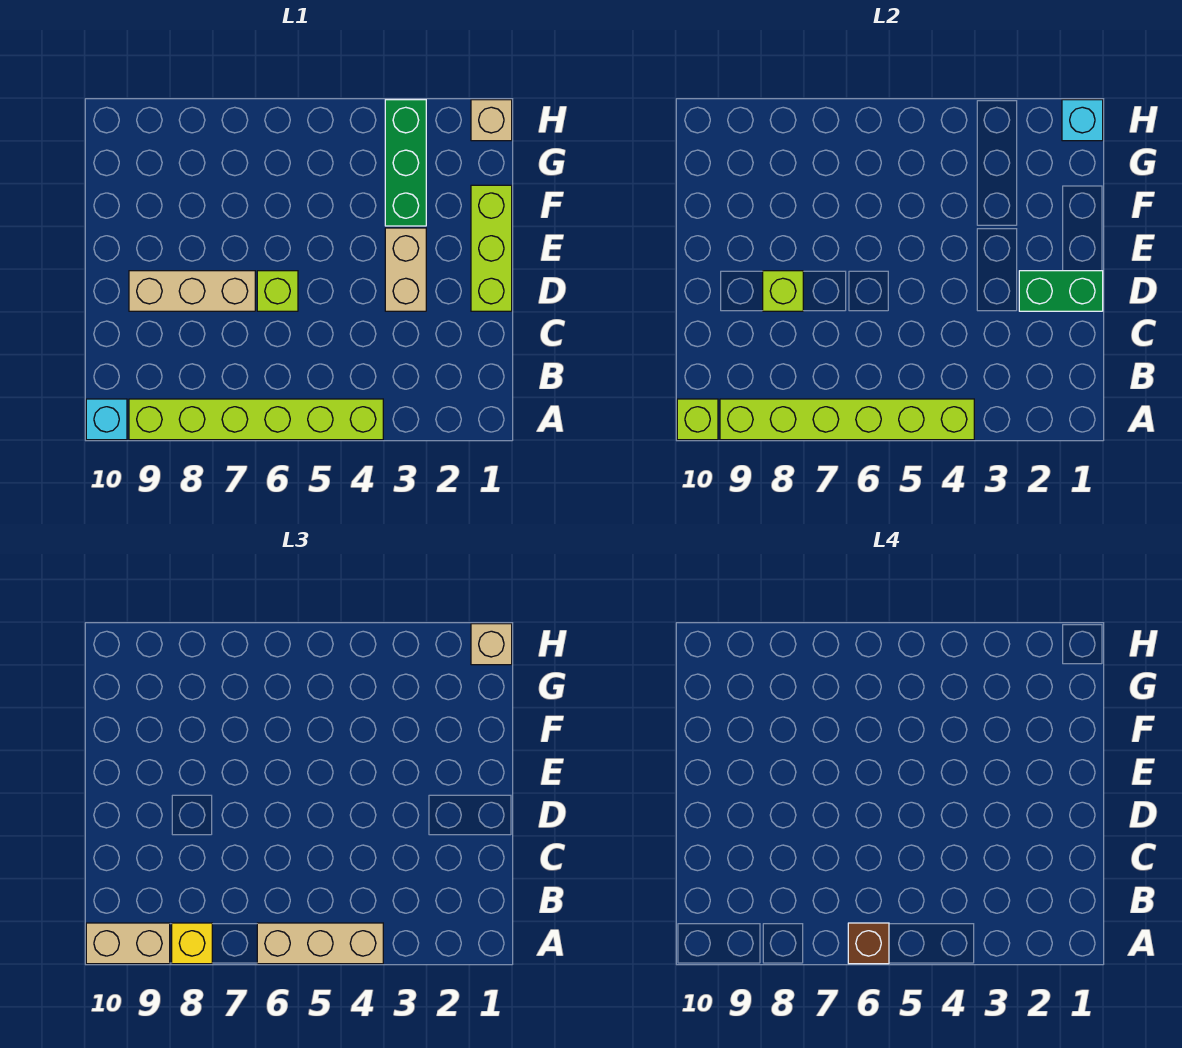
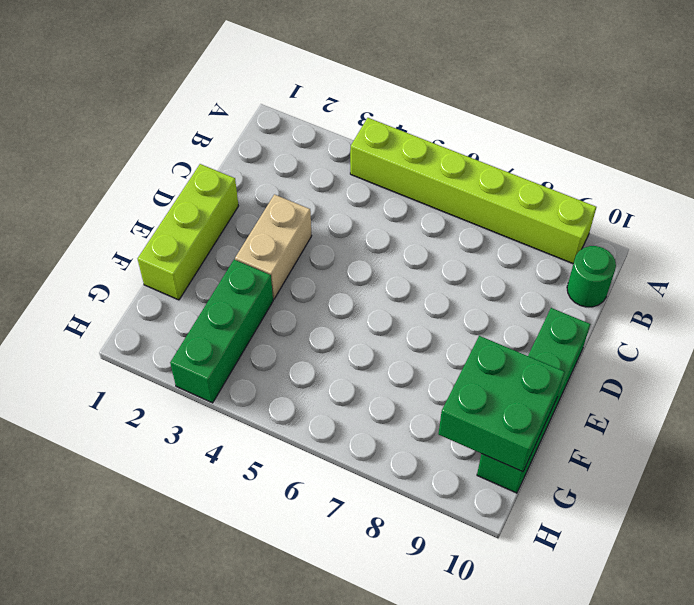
green round brick B10 level 1 -> none
green brick D10:G10 level 1 -> none
green brick F9:G10 level 2 -> none
none -> cyan brick A10 level 1
none -> lime brick D6 level 1
none -> tan brick D7:D9 level 1

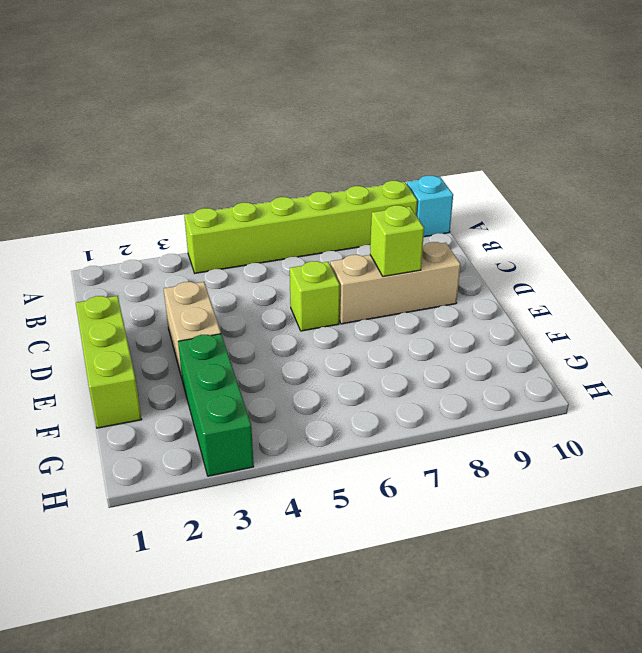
none -> tan brick H1 level 1
none -> lime brick A4:A9 level 2
none -> lime brick A10 level 2

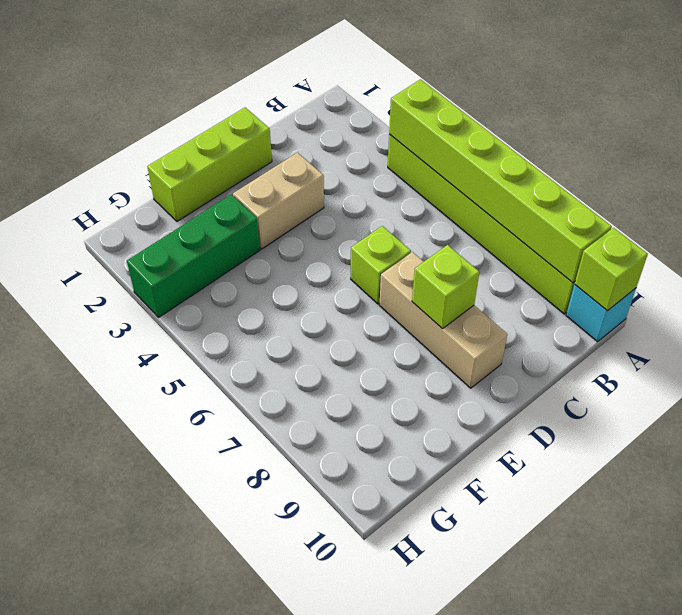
none -> tan brick H1 level 1
none -> green brick D1:D2 level 2
none -> cyan brick H1 level 2

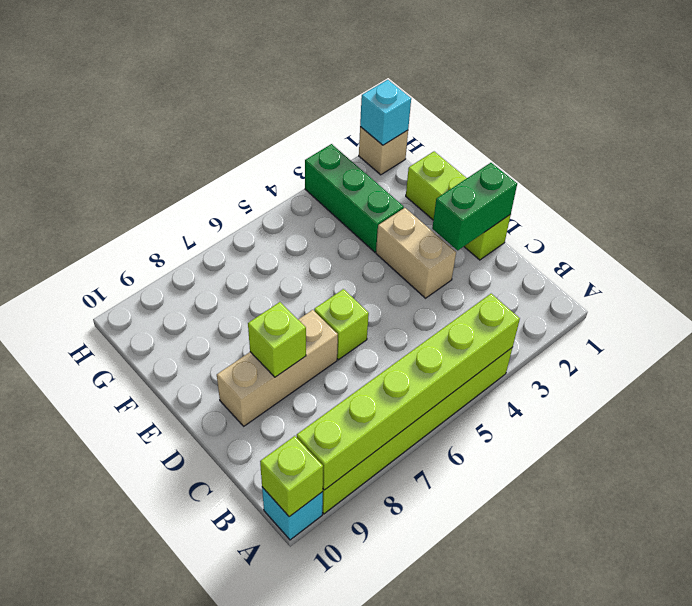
none -> tan brick A4:A6 level 3
none -> yellow brick A8 level 3
none -> tan brick A9:A10 level 3

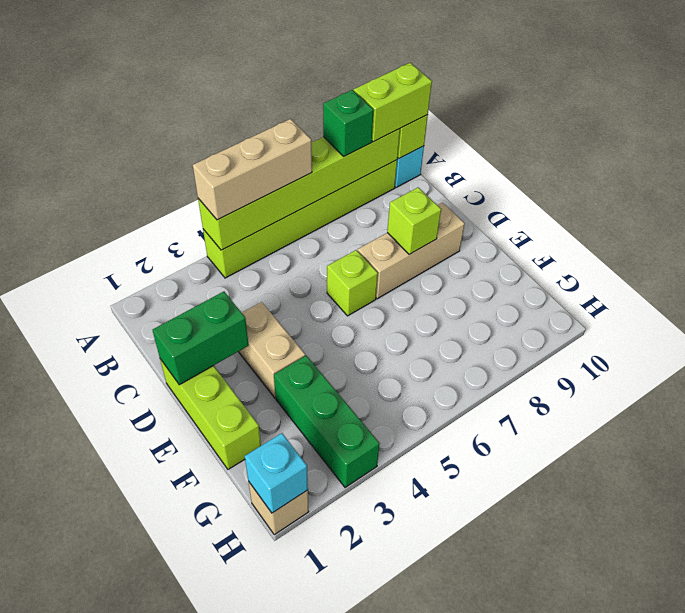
green brick A8 level 3 -> yellow brick A8 level 3
lime brick A9:A10 level 3 -> tan brick A9:A10 level 3
none -> tan brick H1 level 3
none -> brown brick A6 level 4

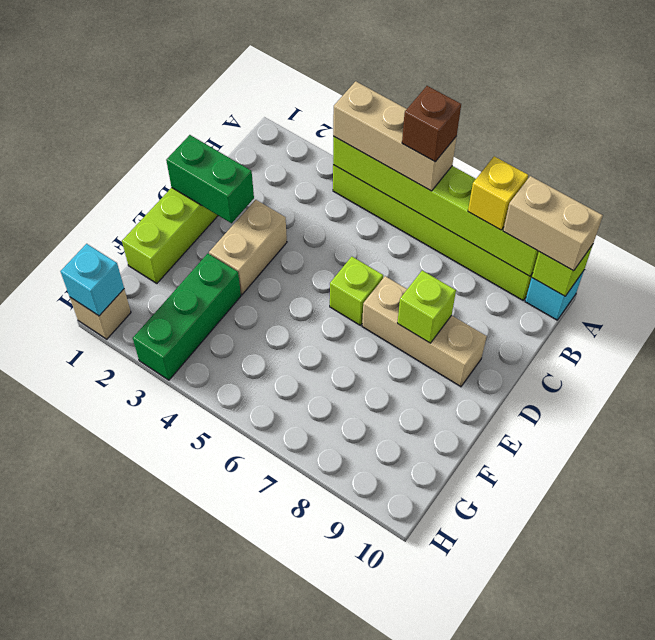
none -> tan brick H1 level 3

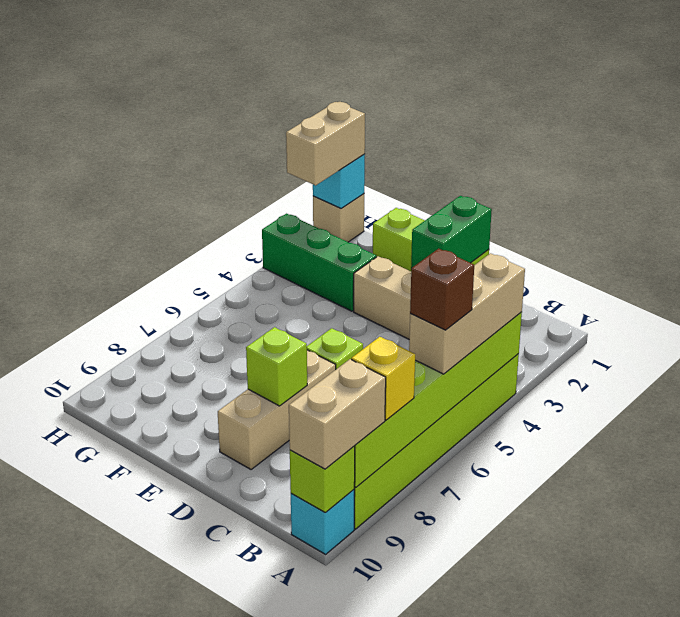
tan brick H1:H2 level 3 -> tan brick H1 level 3

